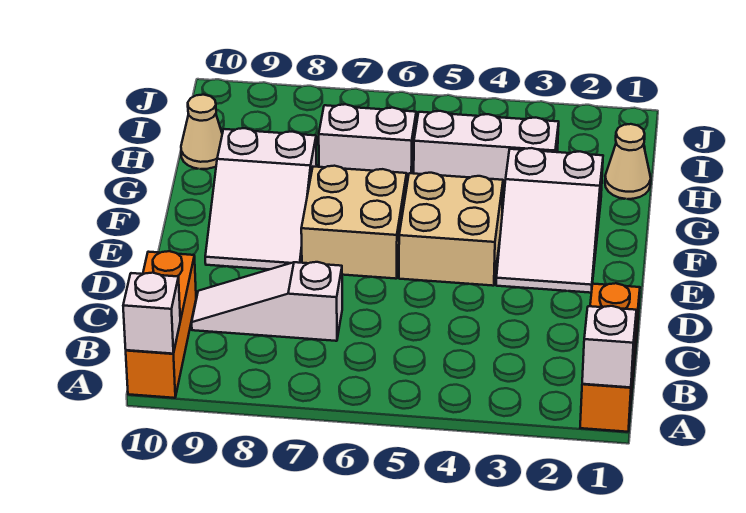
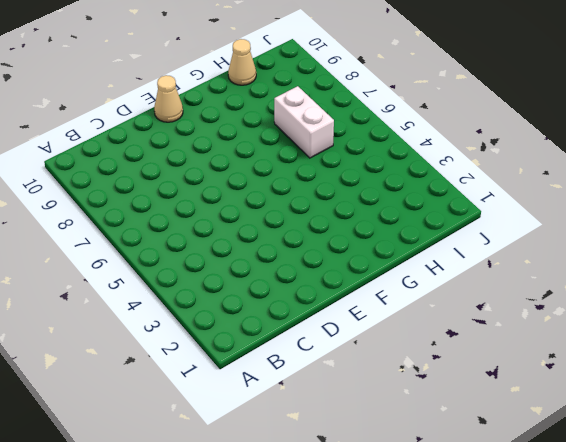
tan cone E10 level 1 -> tan cone H1 level 1
none -> orange brick A1:C1 level 1
none -> orange brick A10:C10 level 1
none -> white slope C7:C9 level 1 top 7

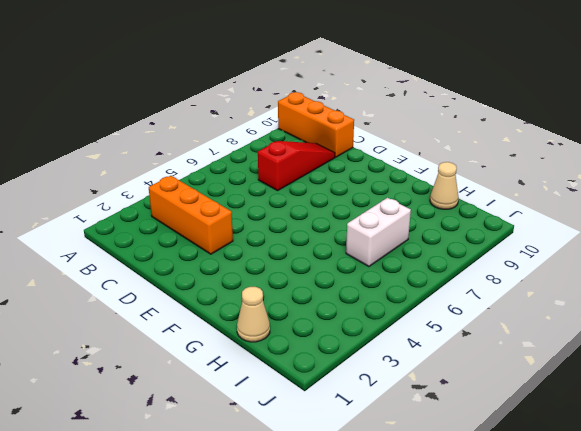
orange brick B3:D3 level 1 -> orange brick A1:C1 level 1
red slope C7:C9 level 1 top 7 -> white slope C7:C9 level 1 top 7
none -> white slope E2:G3 level 1 top G
none -> tan brick E4:F5 level 1
none -> tan brick E6:F7 level 1

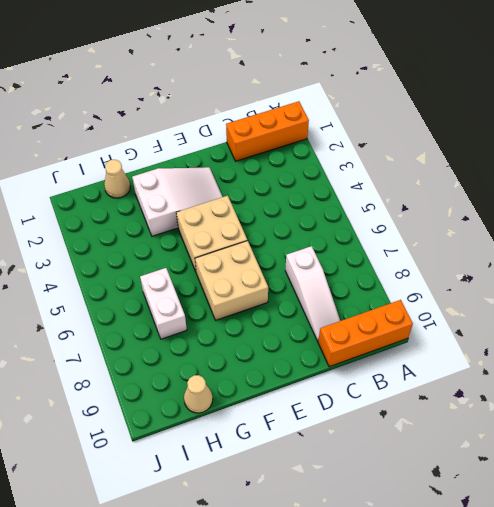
none -> white slope E8:G9 level 1 top G
none -> white brick H3:H5 level 1
none -> white brick A1 level 2

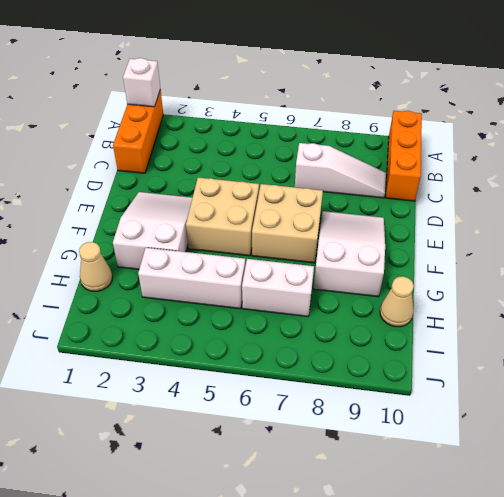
none -> white brick A10 level 2

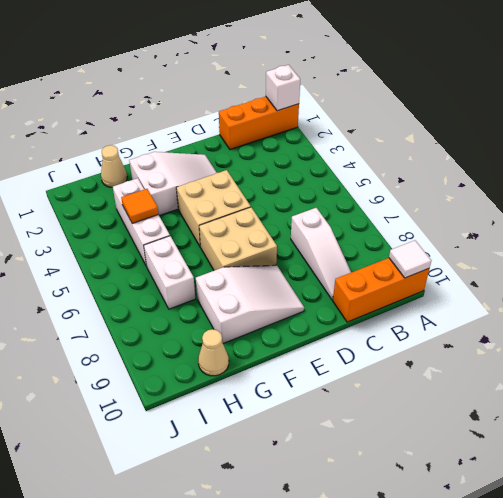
white tile A10 level 2 -> white brick A10 level 2
orange tile H4 level 2 -> none

